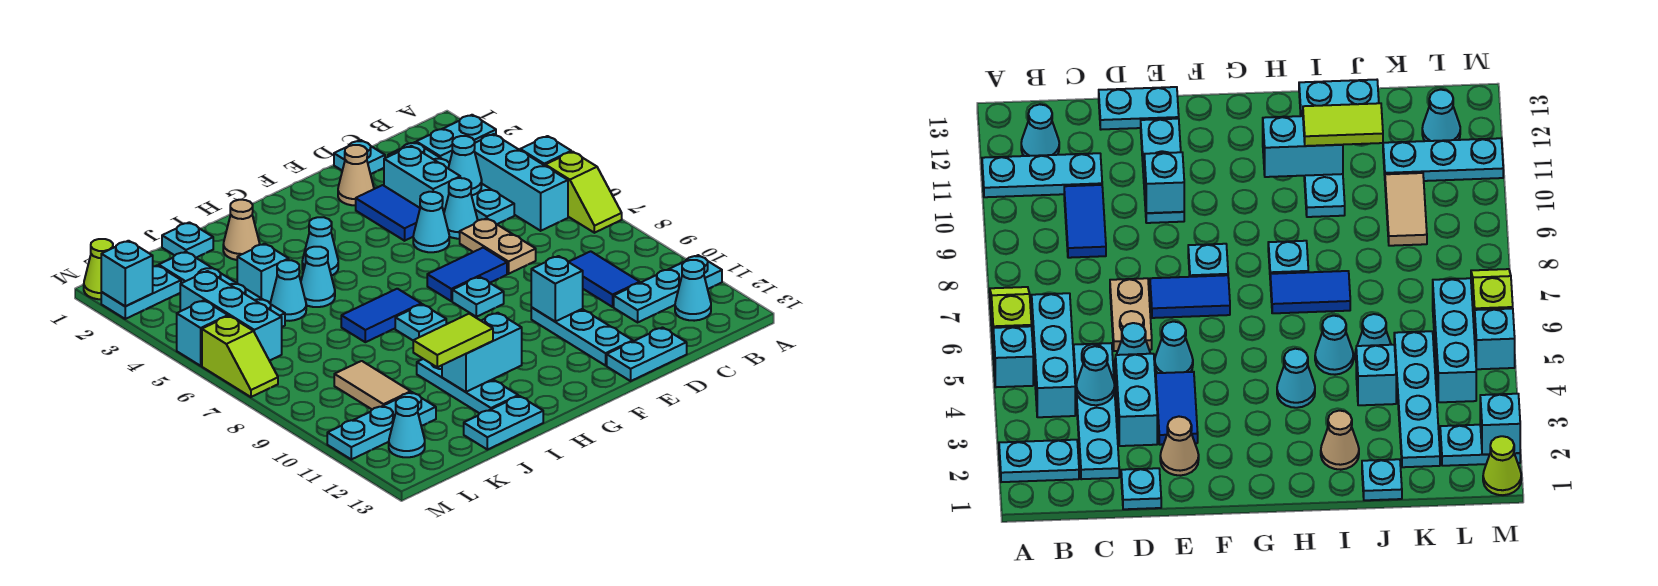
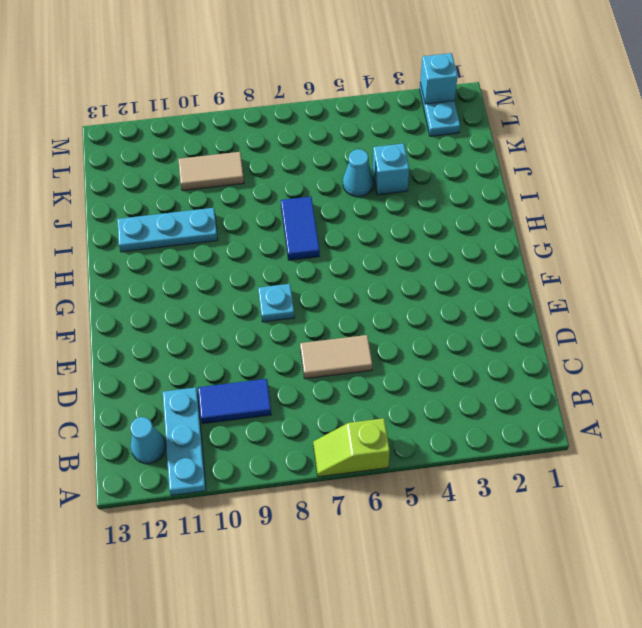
tan tile D6:D7 level 1 -> tan plate D6:D7 level 1
none -> cyan plate A2:B2 level 1
none -> cyan brick A5 level 1
none -> cyan brick B4:B6 level 1
none -> cyan plate C2:C5 level 1

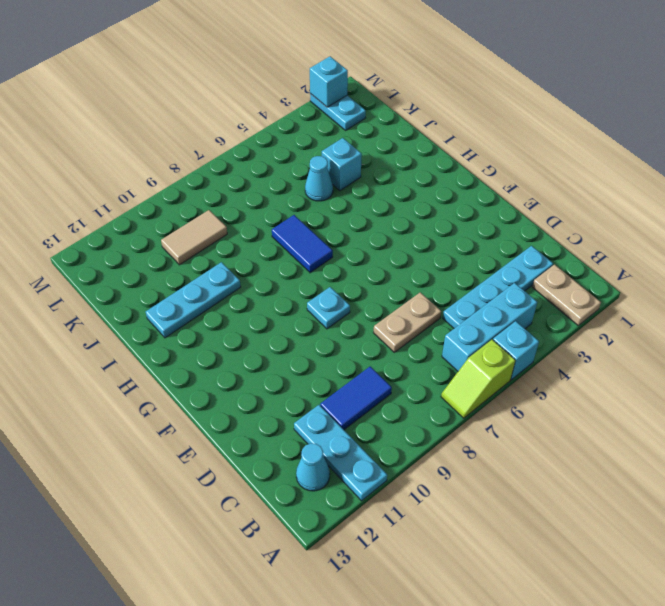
tan plate A2:B2 level 1 -> cyan plate A2:B2 level 1
none -> cyan plate D1 level 1
none -> cyan brick D3:D4 level 1
none -> cyan cone D5 level 1
none -> cyan plate D13:E13 level 1

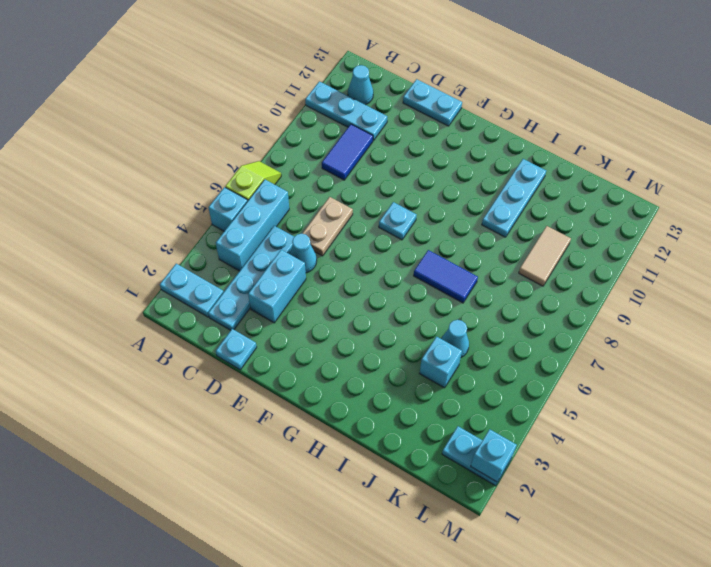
none -> tan cone E2 level 1
none -> blue tile E3:E4 level 1
none -> cyan cone E5 level 1
none -> blue tile E7:F7 level 1

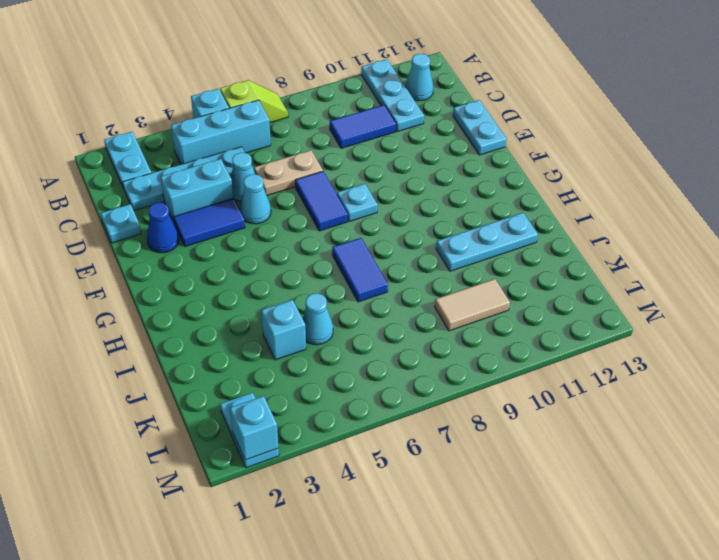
blue cone E2 level 1 -> tan cone E2 level 1
none -> cyan plate E10:E12 level 1
none -> cyan cone H4 level 1
none -> cyan plate H8 level 1
none -> tan cone I2 level 1

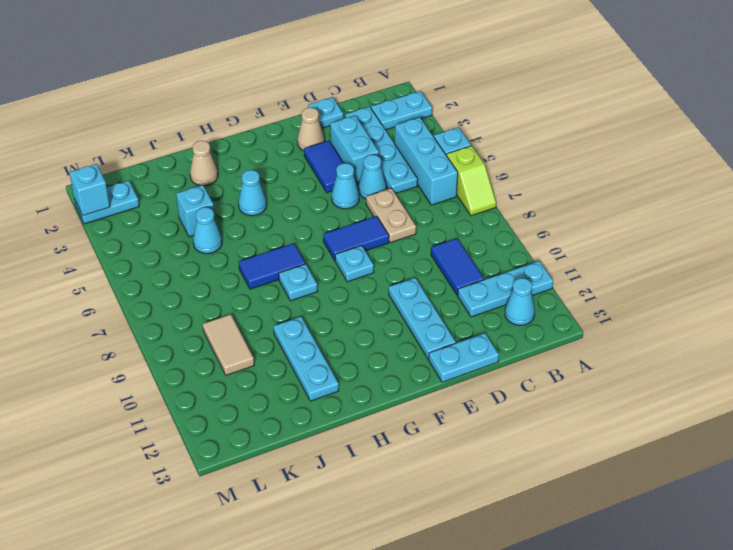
none -> cyan cone I5 level 1
none -> cyan plate I13:J13 level 1
none -> cyan plate J1 level 1
none -> cyan plate K2:K5 level 1

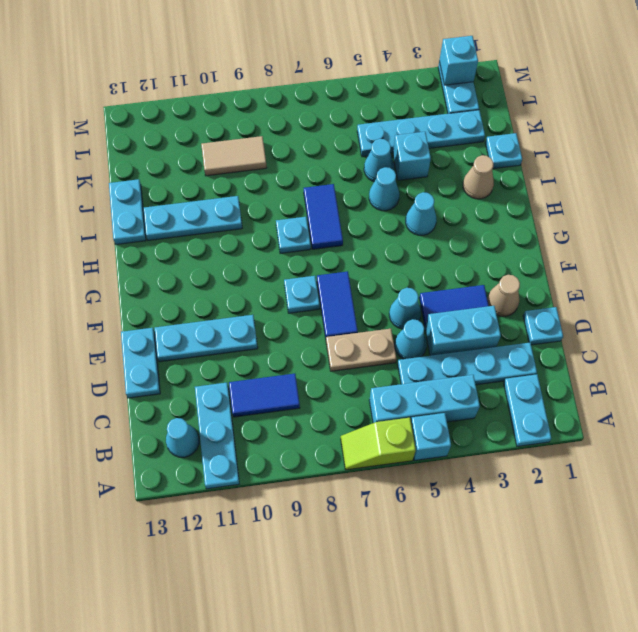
none -> cyan plate K11:M11 level 1
none -> cyan brick L4:L6 level 1
none -> cyan cone L12 level 1
none -> lime cone M1 level 1

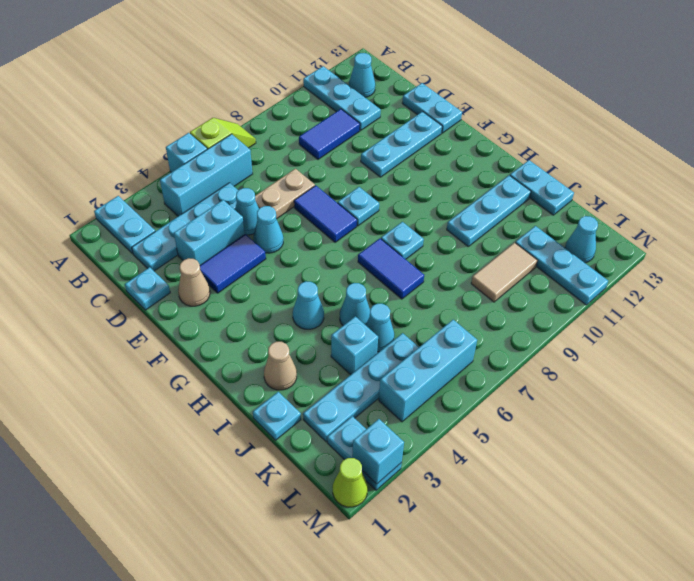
none -> cyan brick M5 level 1
none -> lime slope M6:M7 level 1 top 6
none -> cyan cone C4 level 2
none -> cyan brick E10 level 2

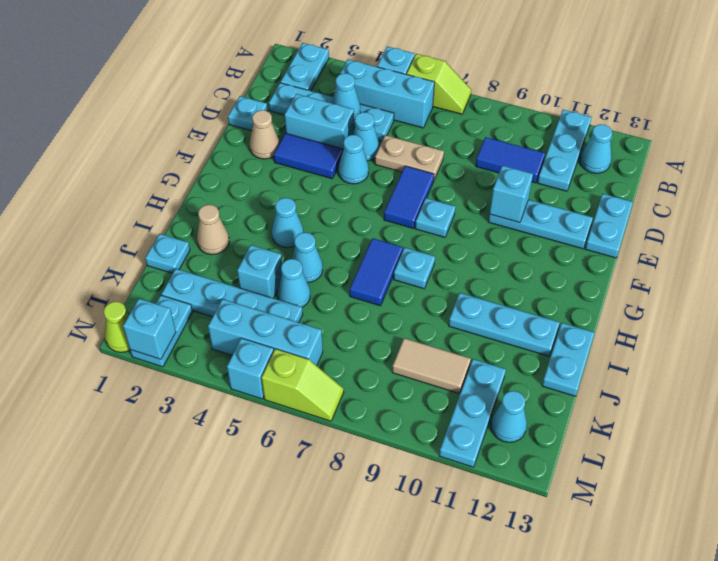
none -> cyan brick H11:I11 level 2
none -> lime tile I11:J11 level 3

